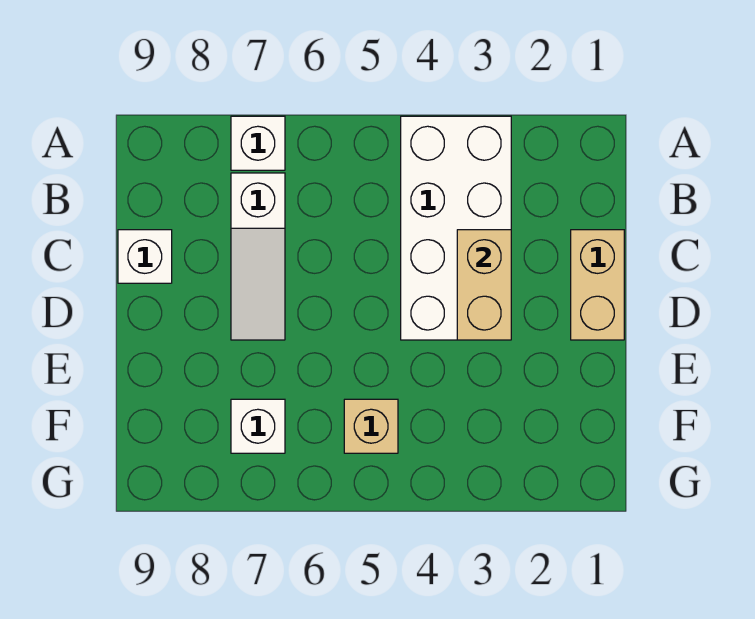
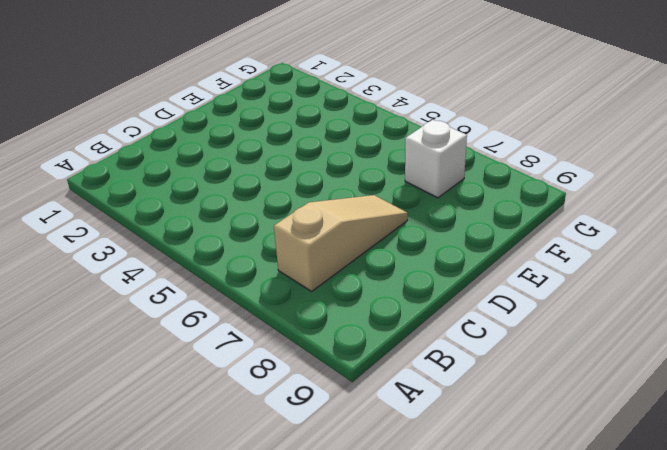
tan slope B7:D7 level 1 top B -> white slope B7:D7 level 1 top B
none -> white brick A3:D4 level 1
none -> white brick A7 level 1

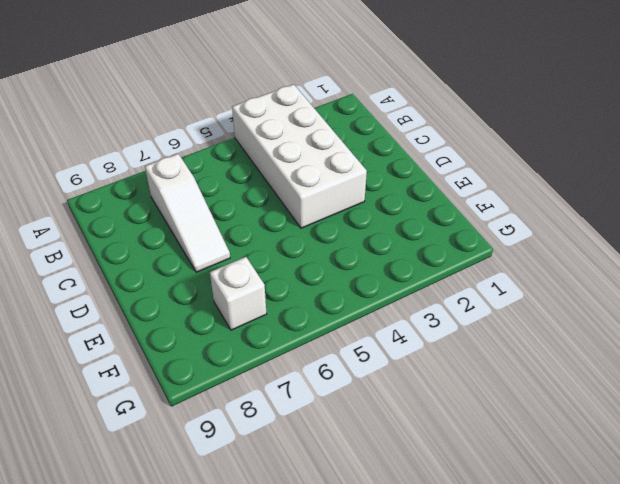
none -> white brick A7 level 1
none -> tan brick C1:D1 level 1

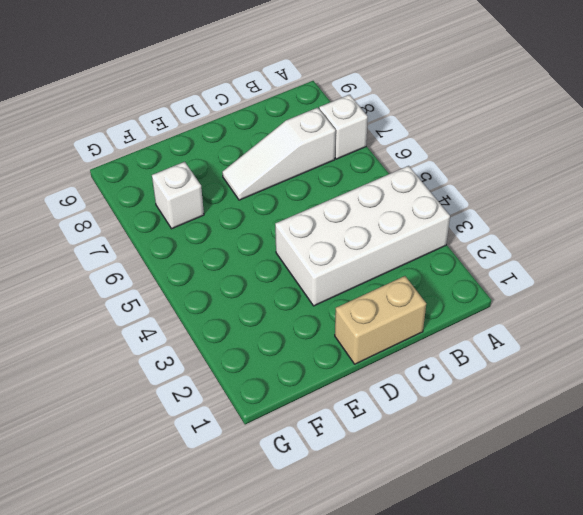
none -> white brick C9 level 1
none -> tan brick F5 level 1

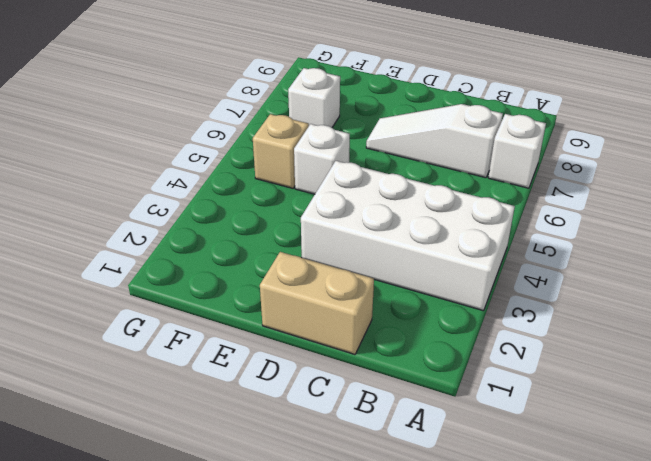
white brick E5 level 1 -> white brick C9 level 1
none -> tan brick C3:D3 level 2

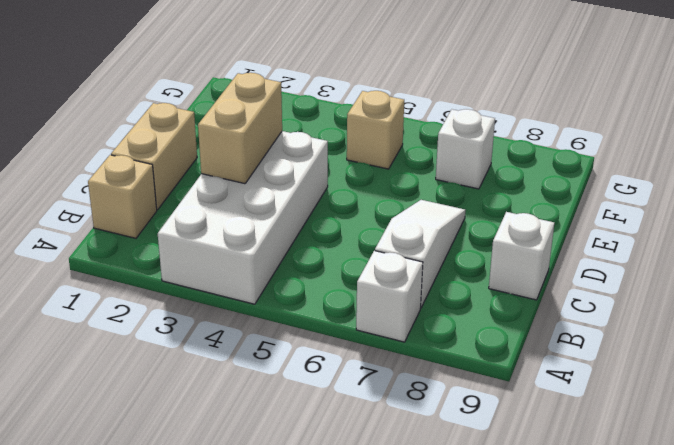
tan brick B1 level 1 -> none

